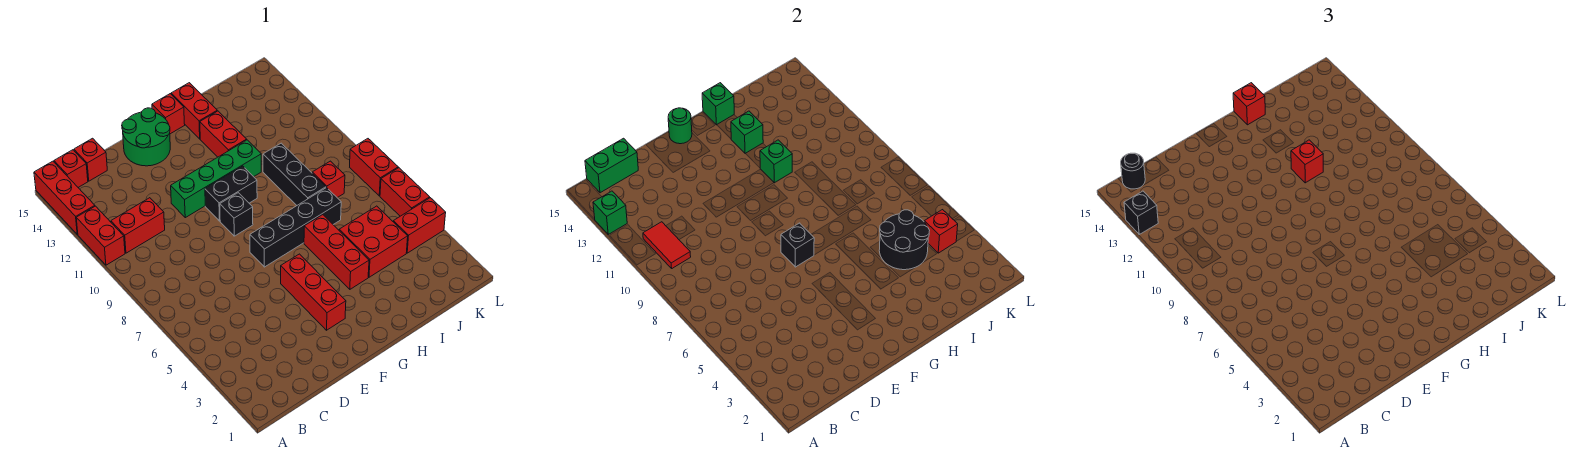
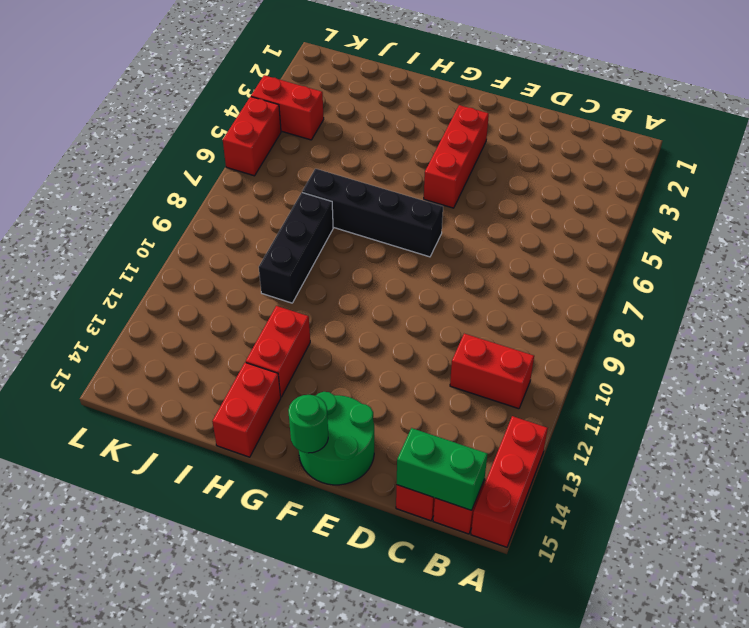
none -> red brick A11:A12 level 1
none -> green brick E11:H11 level 1
none -> black brick F9 level 1
none -> black brick F10:G10 level 1

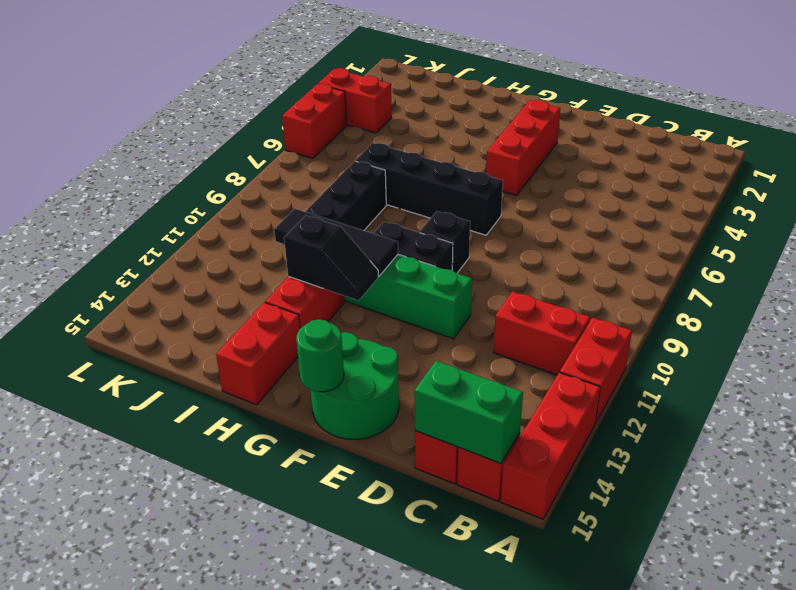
black tile G11:I11 level 2 -> green brick H11 level 2
black slope G12:H12 level 2 top H -> none
none -> red brick G15 level 1
none -> red brick H4:H6 level 1
none -> red brick I4:J5 level 1
none -> red brick J8 level 1

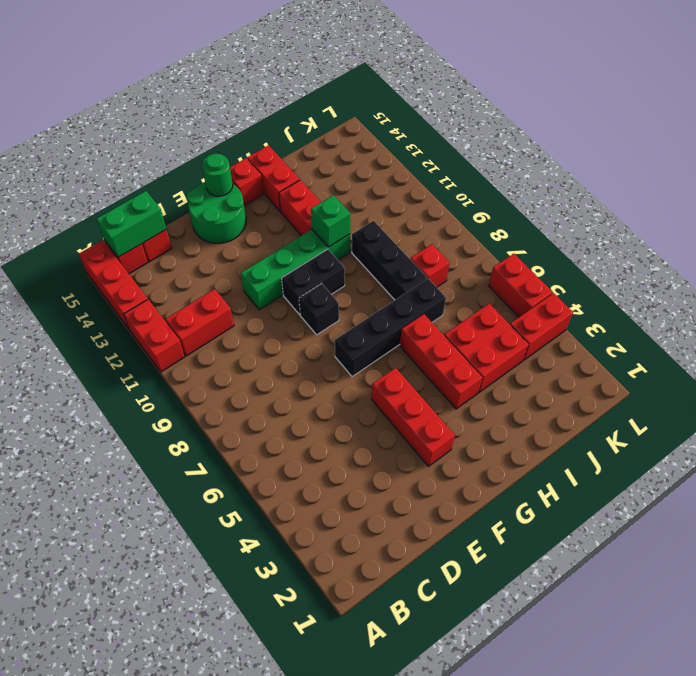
none -> red brick L7:L8 level 1
none -> green brick A13 level 2
none -> red tile B10:B11 level 2
none -> black brick F7 level 2

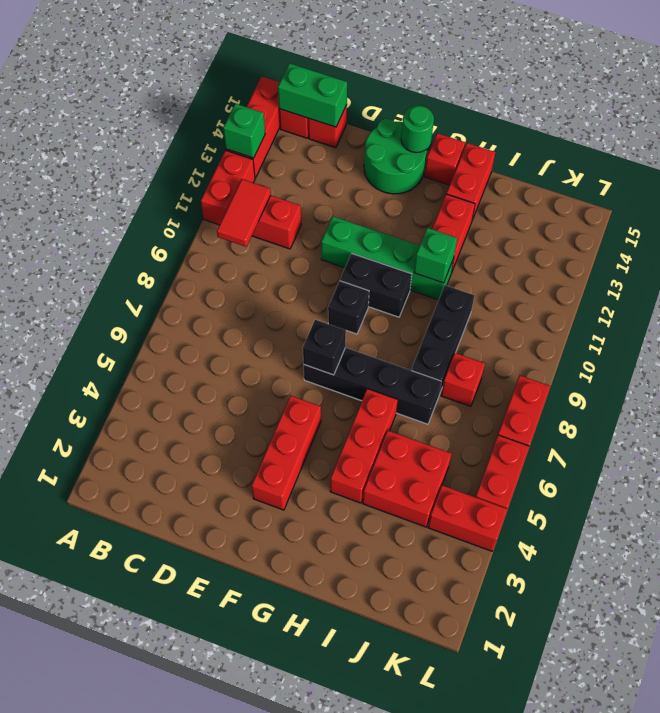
none -> green brick H13 level 2
none -> green brick H15 level 2
none -> black round brick I4:J5 level 2
none -> red brick K4 level 2

